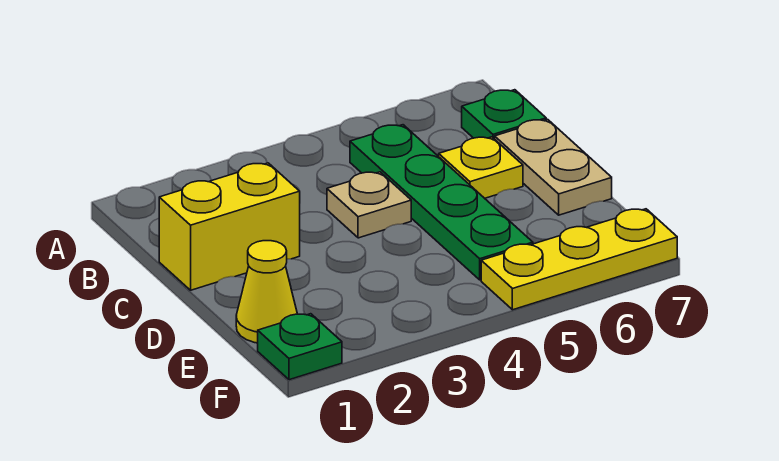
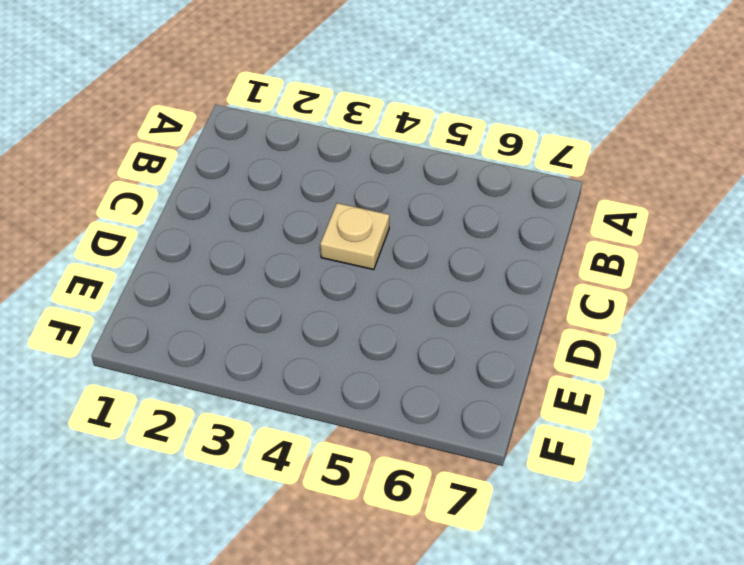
none -> green plate B5:E5 level 1
none -> green plate B7 level 1

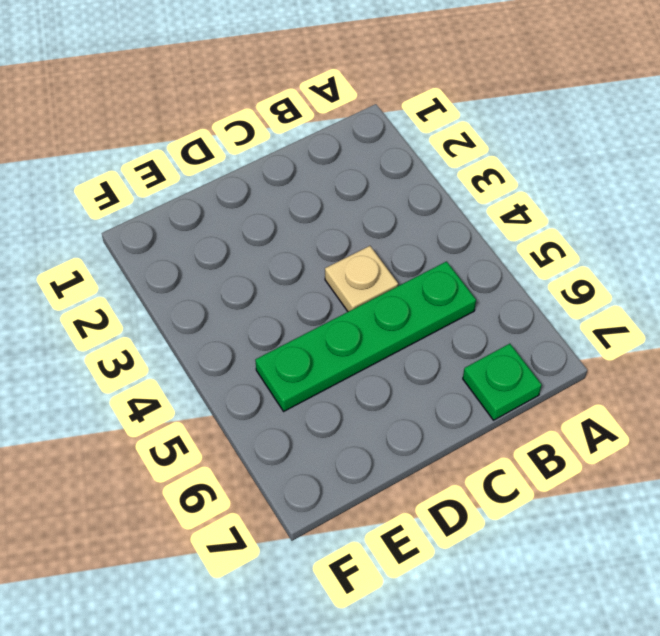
none -> yellow brick C1:C2 level 1
none -> yellow plate C6 level 1

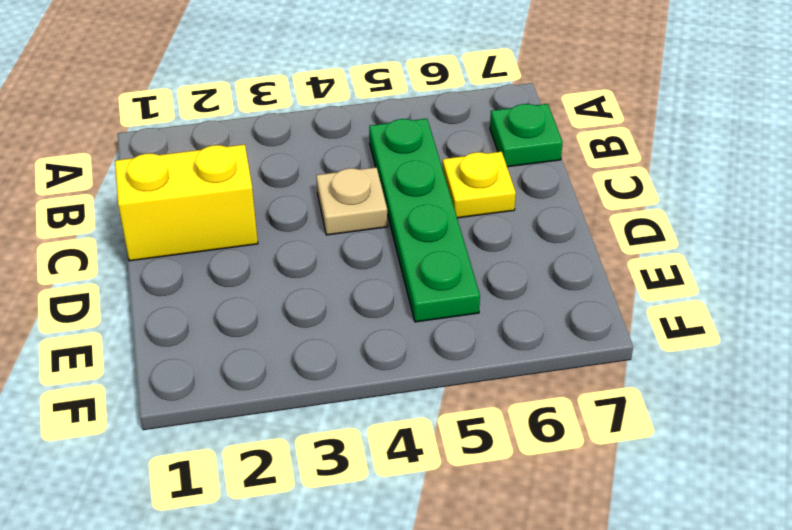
none -> tan plate C7:D7 level 1
none -> yellow cone E1 level 1

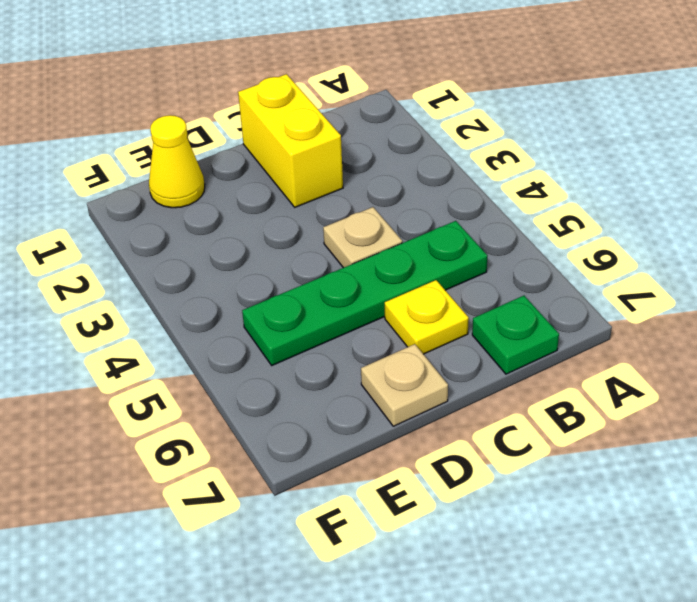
tan plate D7 level 1 -> tan plate C7:D7 level 1
none -> green plate F1 level 1
none -> yellow plate F5:F7 level 1

